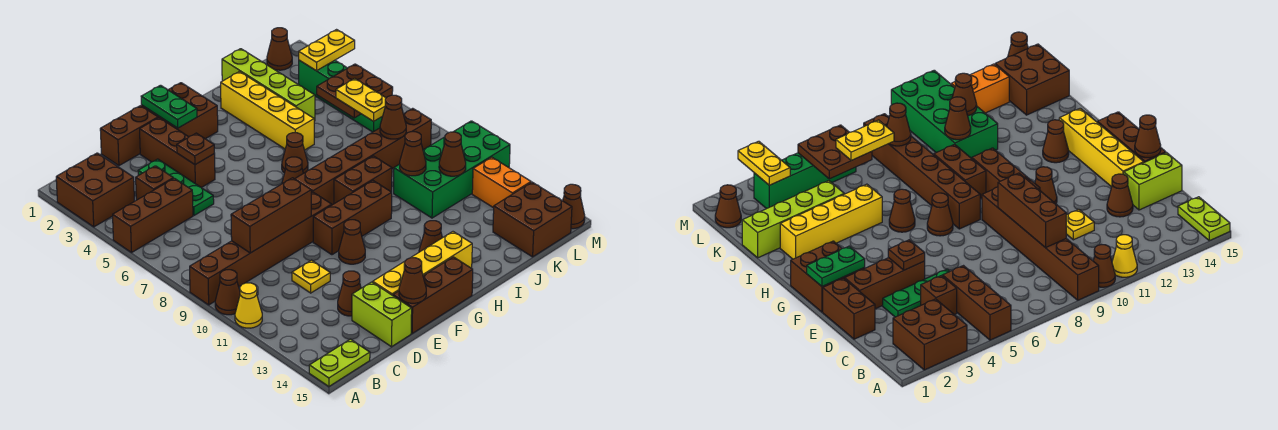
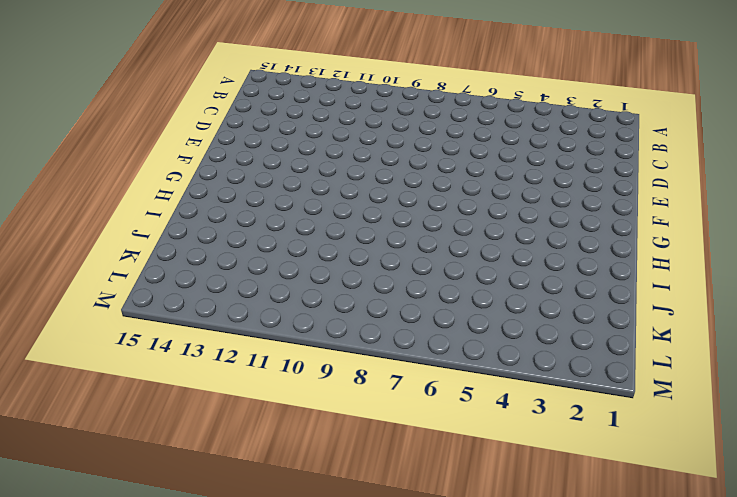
none -> brown brick A2:B3 level 1
none -> brown brick A5:C5 level 1
none -> brown brick A9:F9 level 1
none -> brown cone A10 level 1

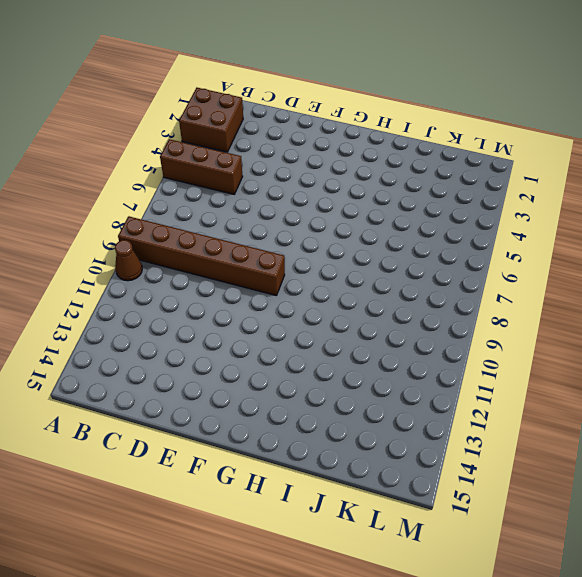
none -> yellow cone A11 level 1
none -> lime plate A15:B15 level 1
none -> brown brick C4 level 1
none -> brown brick D1:E1 level 1

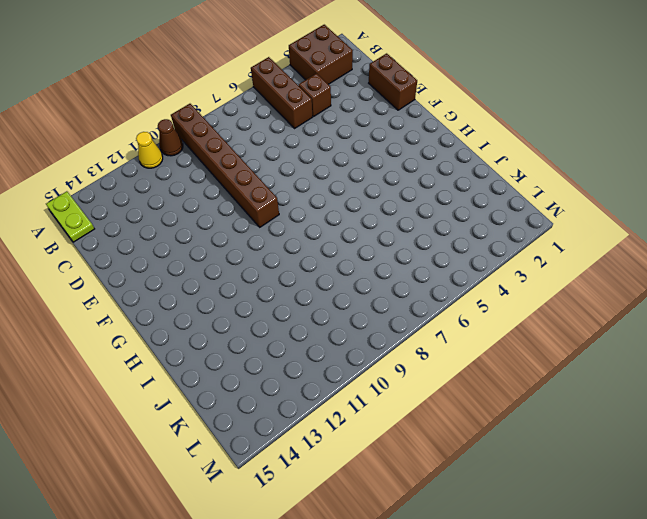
none -> green plate D3:D5 level 1
none -> yellow plate D11 level 1
none -> brown cone D13 level 1
none -> lime brick D14:D15 level 1

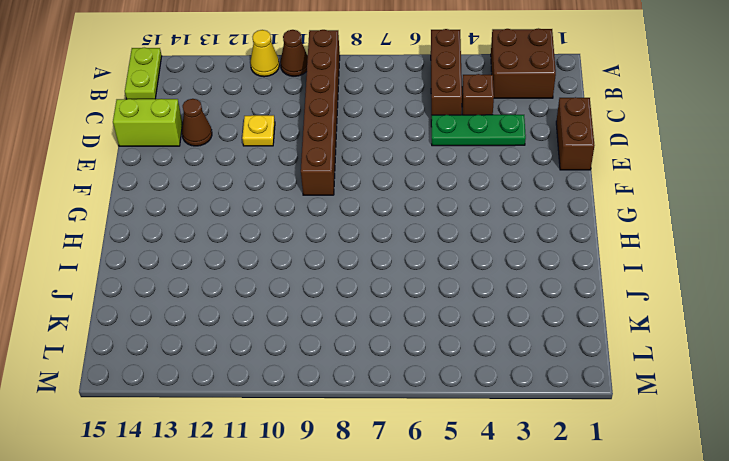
none -> brown brick E2:E4 level 1
none -> yellow brick E14:H14 level 1
none -> brown brick E15:G15 level 1
none -> brown brick F1:G2 level 1

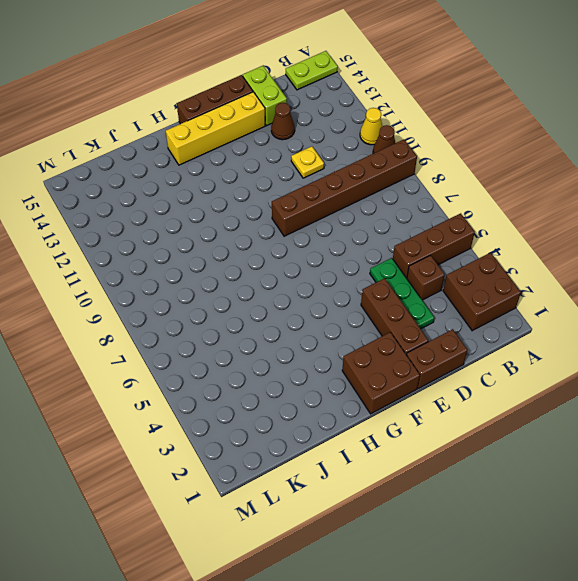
none -> brown brick F10:H10 level 1
none -> brown cone F11 level 1
none -> brown cone G7 level 1
none -> brown brick G8:L8 level 1

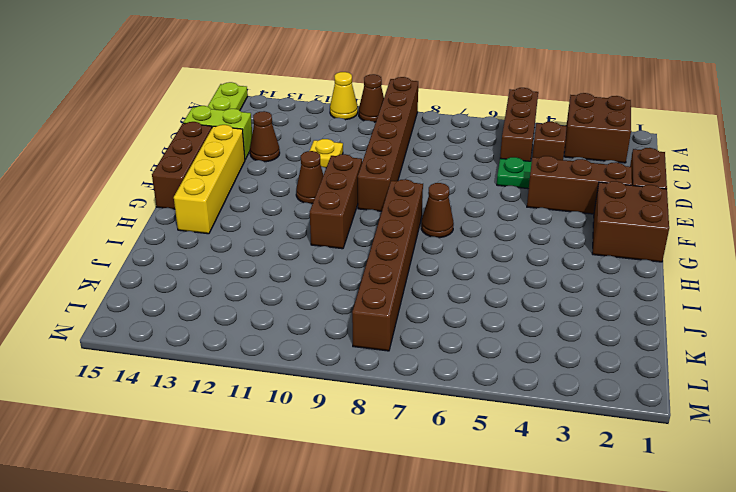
none -> brown cone H6 level 1
none -> brown brick H9:I9 level 1
none -> brown cone H13 level 1
none -> yellow brick I2:I5 level 1

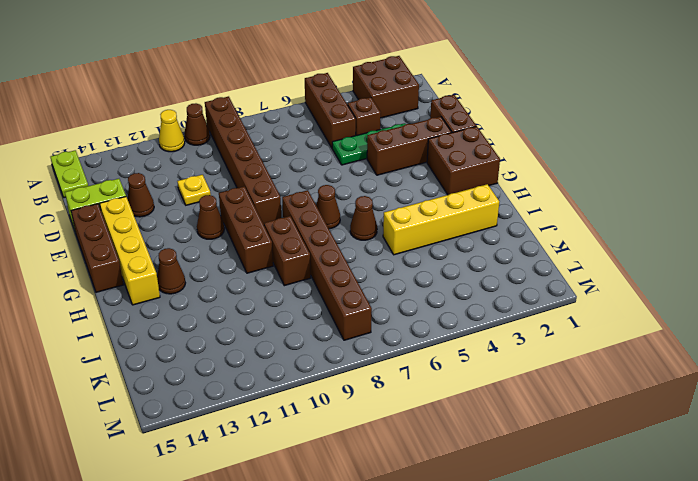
none -> lime brick J1:J4 level 1
none -> green brick J10:M11 level 1
none -> brown brick K14:L15 level 1
none -> brown cone L1 level 1

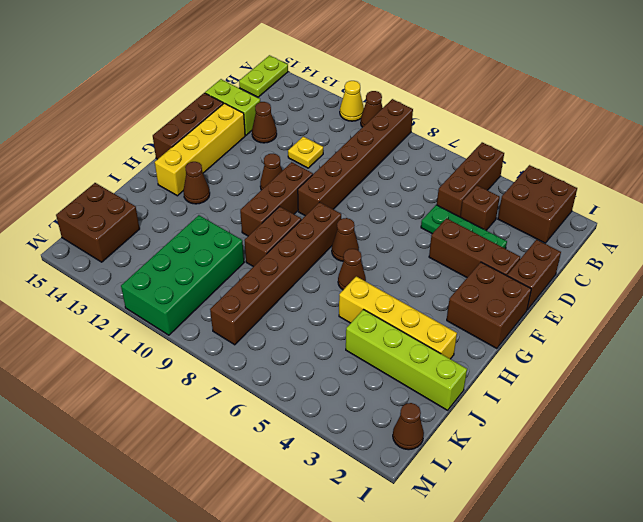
none -> green brick L3:L6 level 1
none -> orange brick L12:L13 level 1
none -> brown cone M15 level 1
none -> brown brick C9:E9 level 2

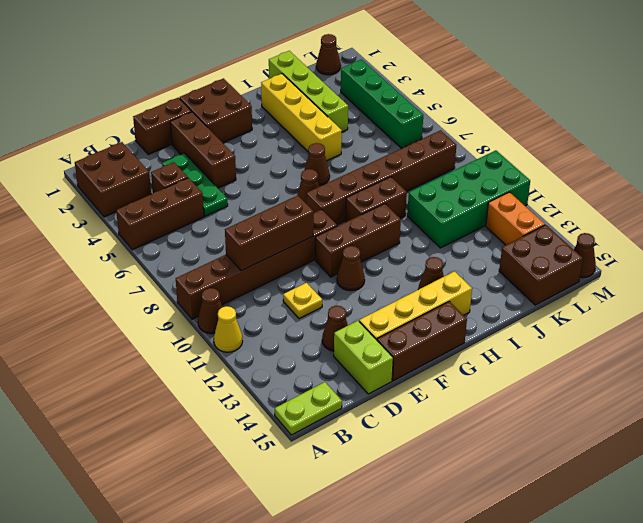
none -> brown plate E4 level 2
none -> brown cone E15 level 2
none -> green plate F1:F2 level 2
none -> brown cone J10 level 2

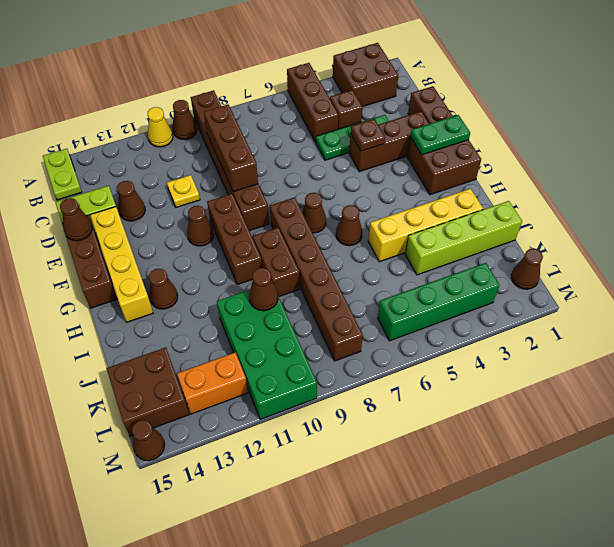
none -> brown plate K5:L6 level 2
none -> brown cone K8 level 2
none -> brown cone K11 level 2
none -> yellow plate L3:M3 level 2

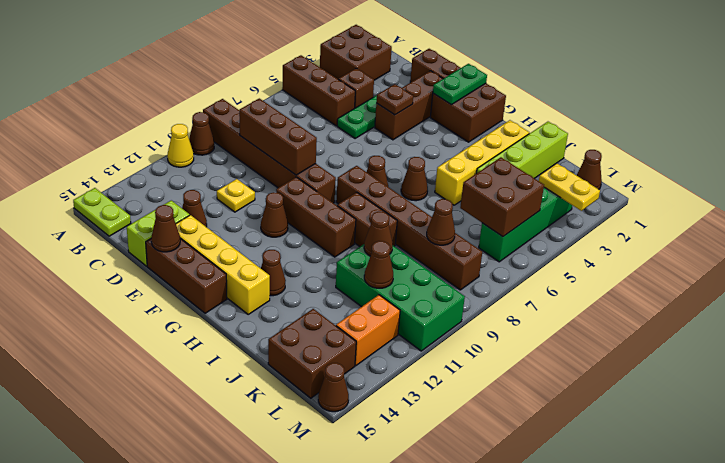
brown brick K5:L6 level 2 -> brown plate K5:L6 level 2
none -> yellow plate K6:K7 level 3

